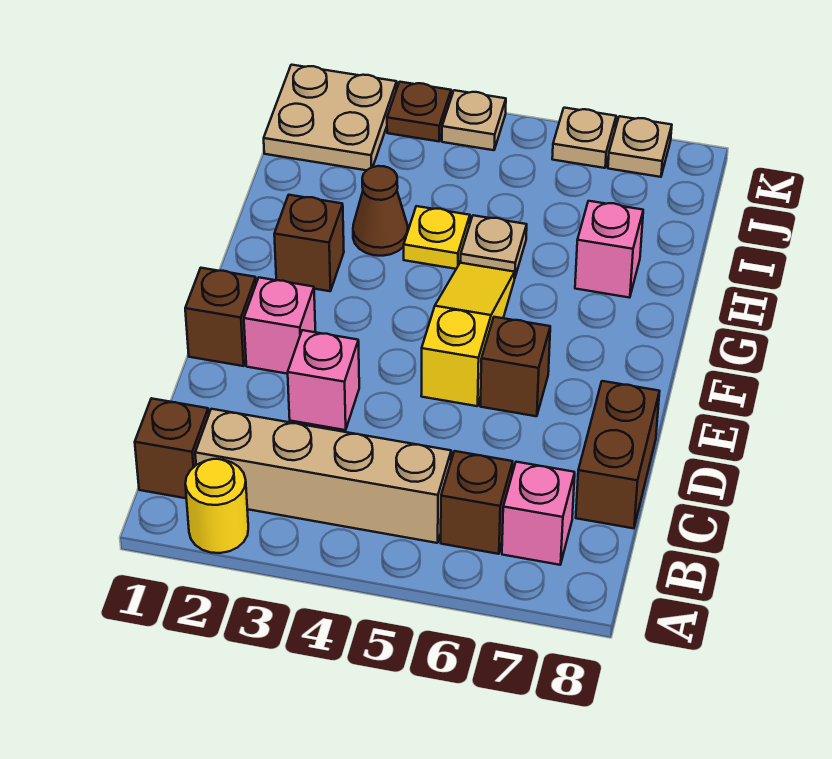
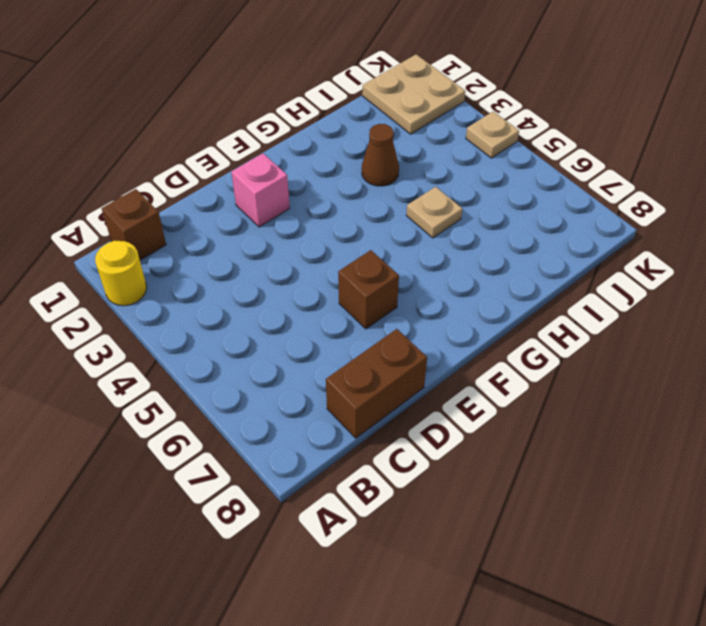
none -> tan brick B2:B5 level 1
none -> brown brick B6 level 1
none -> pink brick B7 level 1

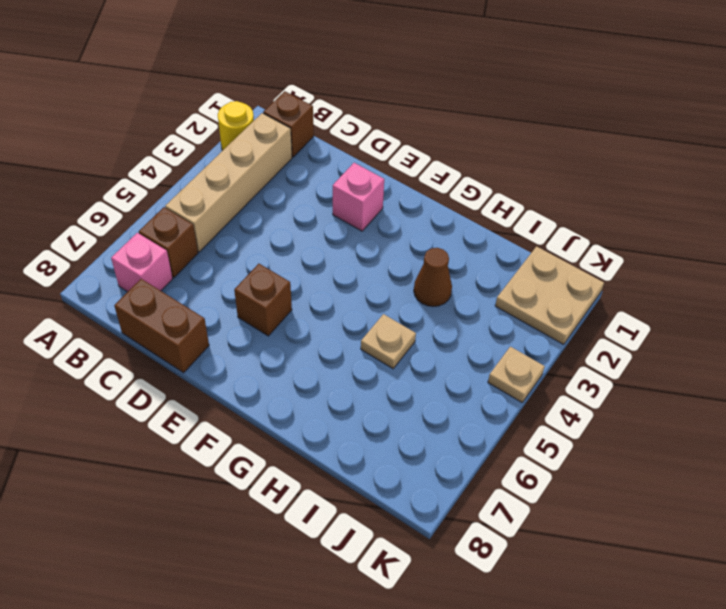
none -> pink brick D3 level 1
none -> brown brick E1 level 1
none -> yellow slope E5:G5 level 1 top E

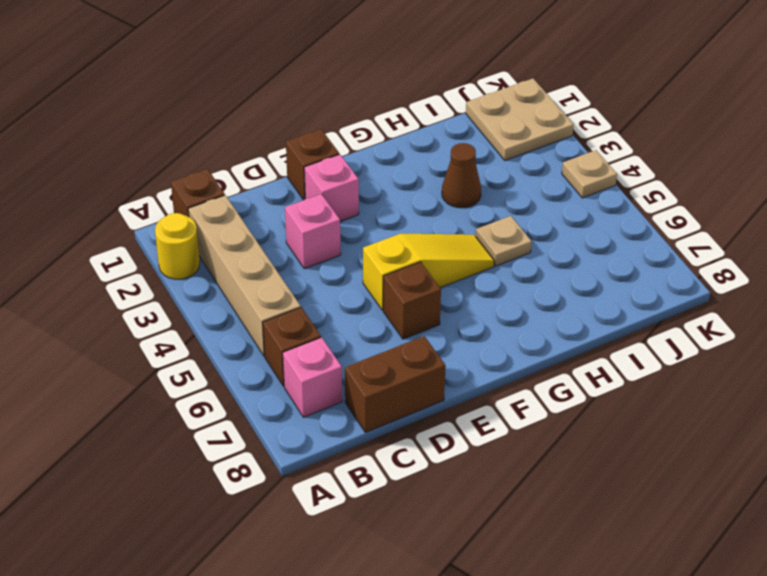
none -> brown brick G2 level 1
none -> yellow plate H4 level 1
none -> pink brick H7 level 1

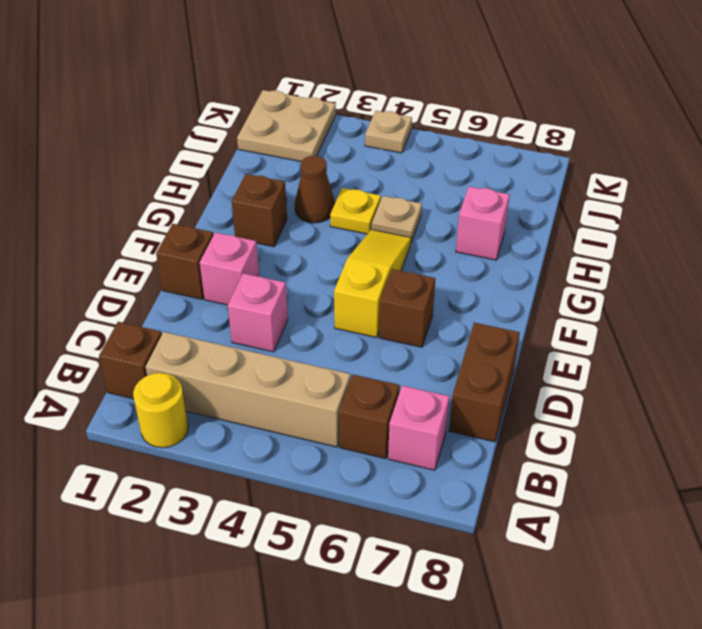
none -> brown plate K3 level 1
none -> tan plate K6 level 1
none -> tan plate K7 level 1

